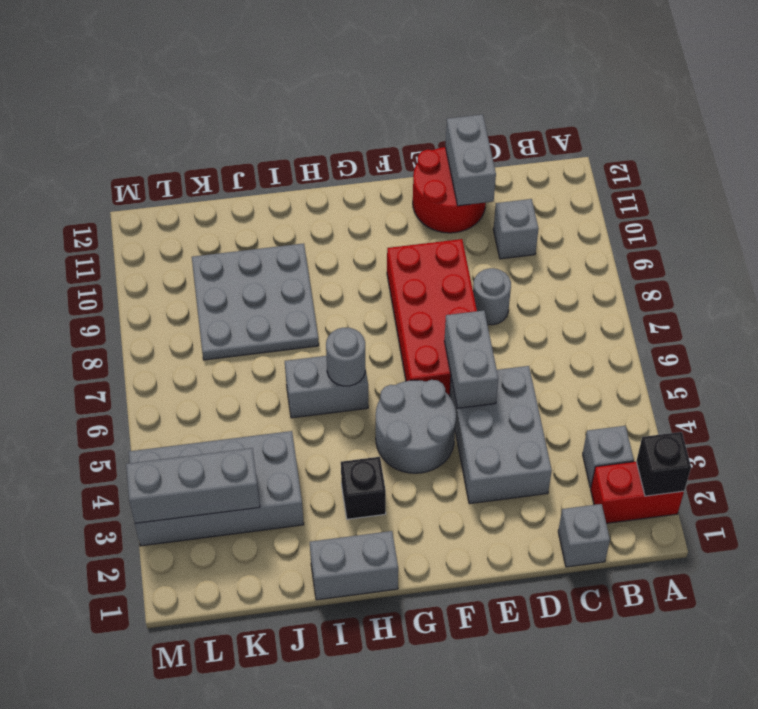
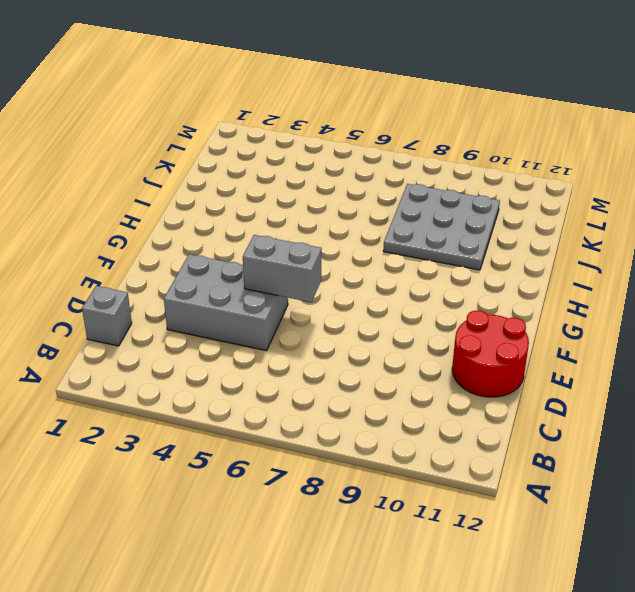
none -> red brick A2:B2 level 1
none -> grey brick B3 level 1
none -> grey brick C10 level 1

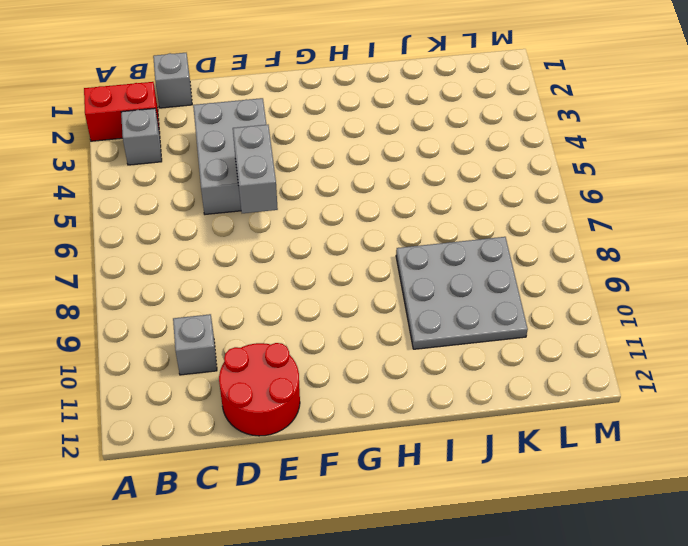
none -> grey round brick D8 level 1
none -> red brick E6:F9 level 1
none -> grey round brick F4:G5 level 1

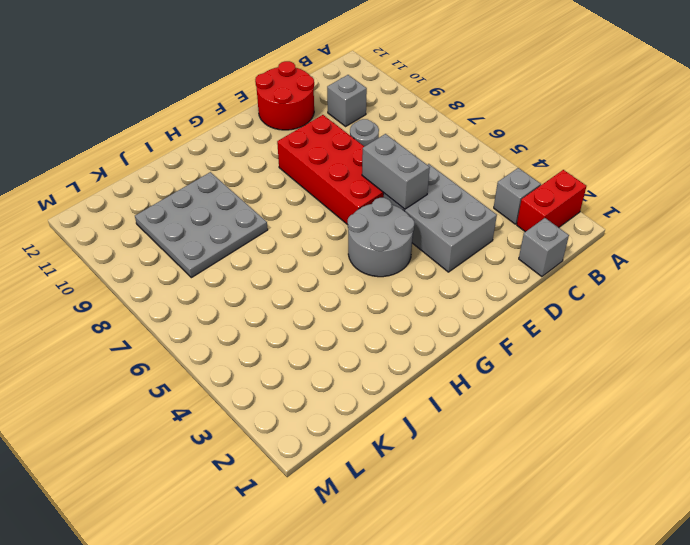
none -> grey brick H1:I1 level 1
none -> black brick H3 level 1
none -> grey brick H6:I6 level 1

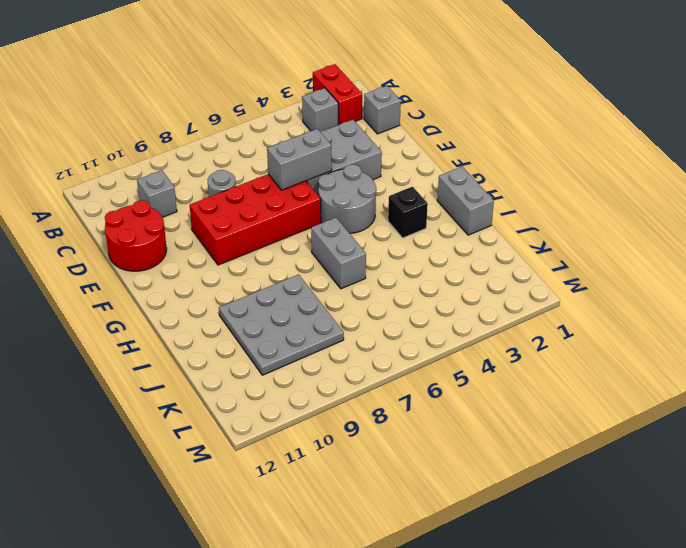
none -> grey brick J3:M4 level 1
none -> black brick A2 level 2
none -> grey brick D11:D12 level 2

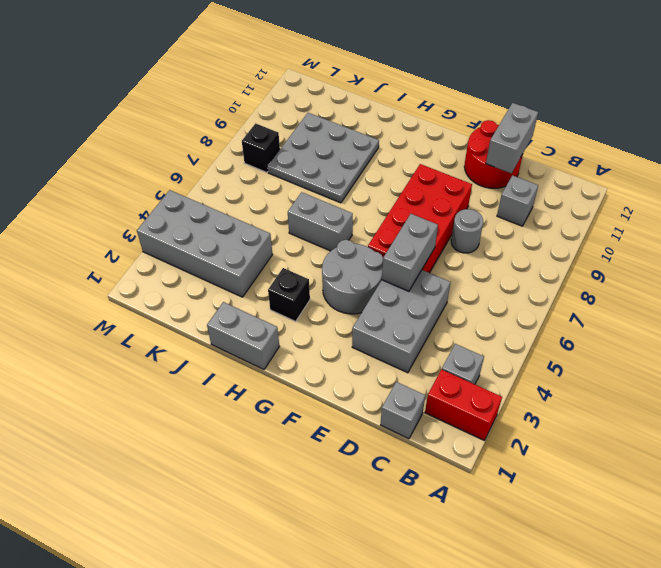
black brick L8 level 1 -> black brick A2 level 2
none -> grey round brick H6 level 2
none -> grey brick K3:M3 level 2

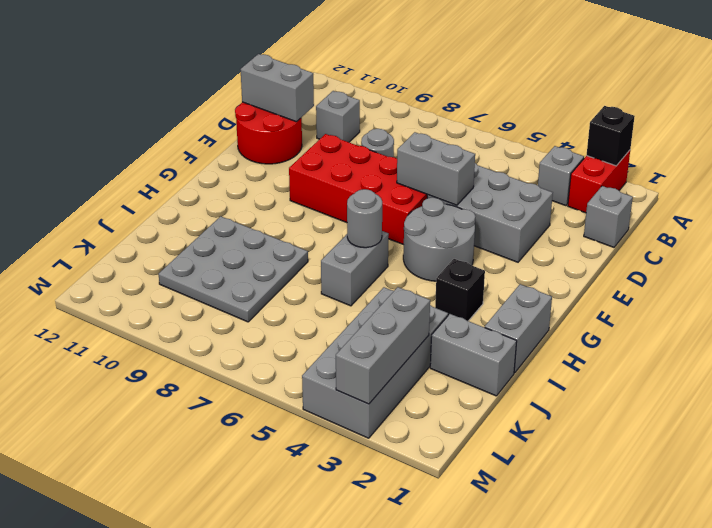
grey brick J1:J2 level 1 -> none

